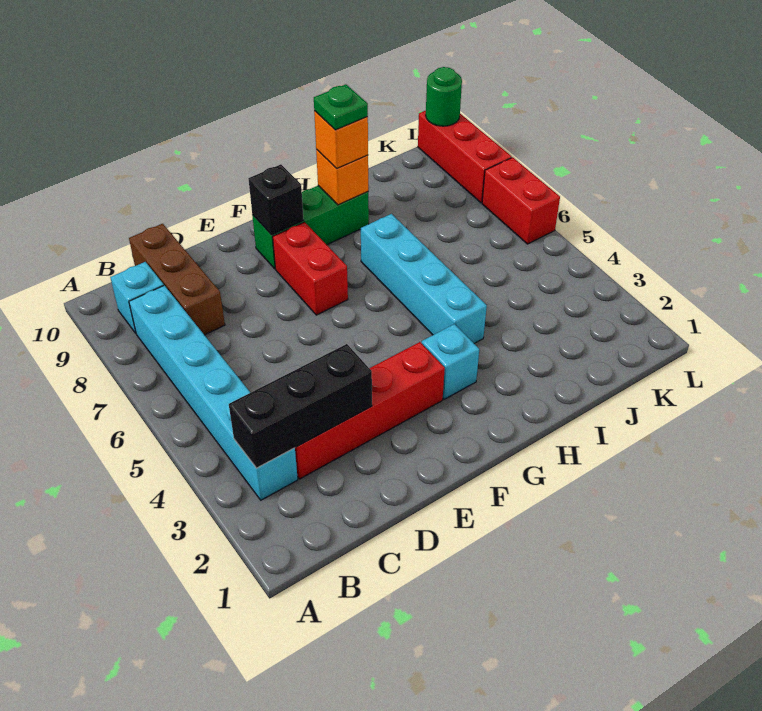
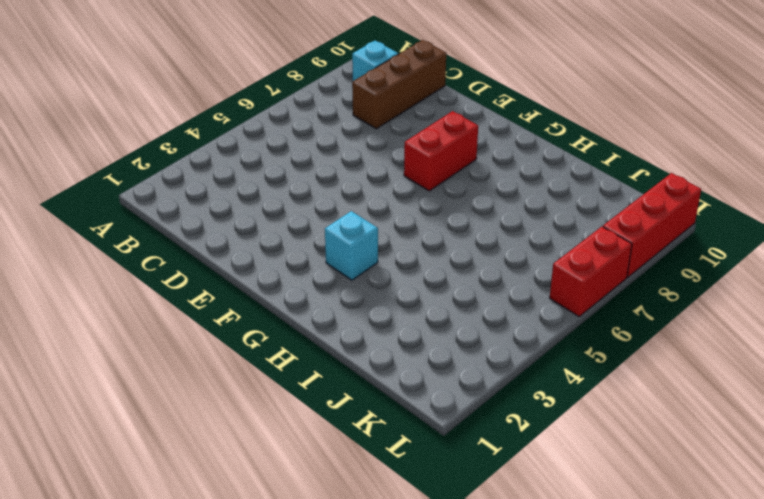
none -> cyan brick B3:B8 level 1
none -> red brick C3:F3 level 1
none -> green brick F9:H9 level 1

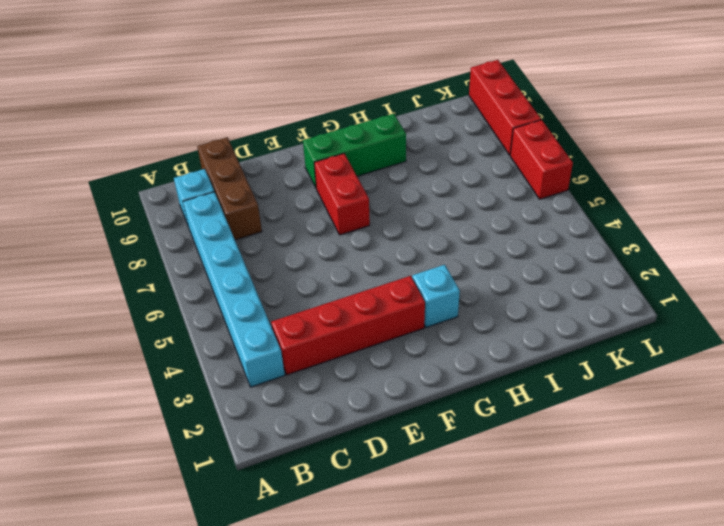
none -> cyan brick H4:H7 level 1
none -> black brick B3:D3 level 2
none -> black brick F9 level 2

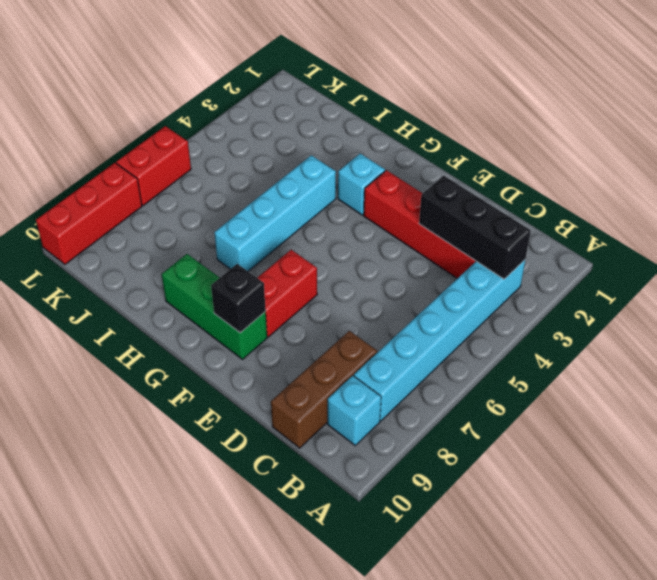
none -> orange brick H9 level 2
none -> green round brick L10 level 2
none -> orange brick H9 level 3

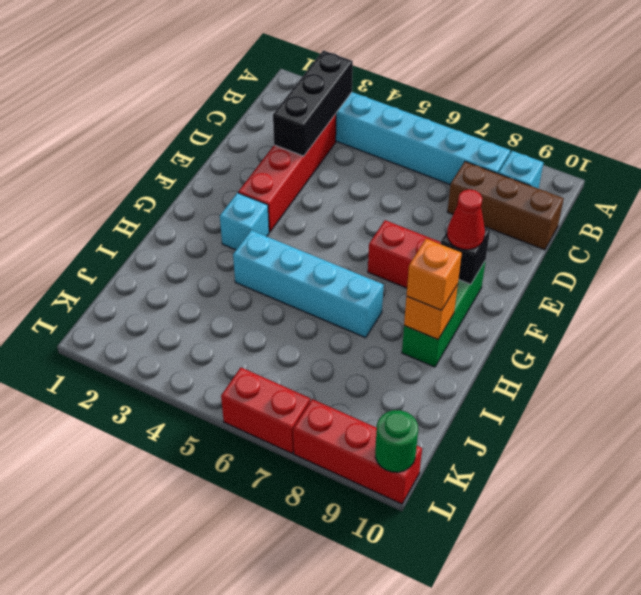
red cone F9 level 3 -> none
none -> green plate H9 level 4

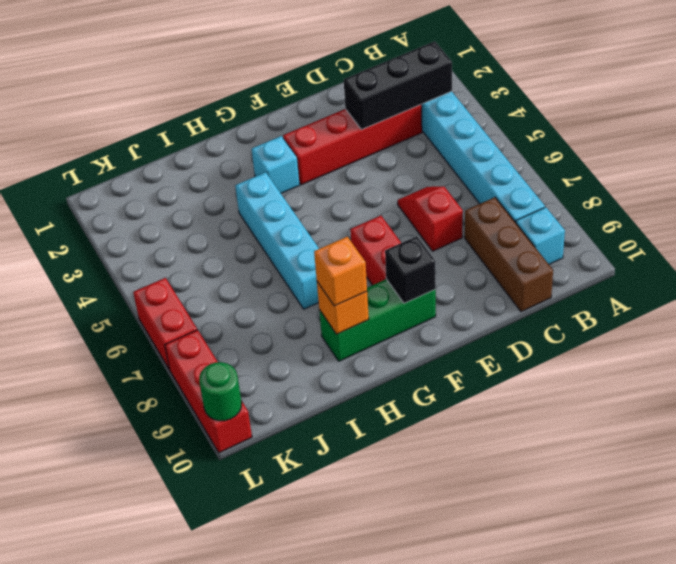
red slope D6:D7 level 1 top 7 -> none
none -> green plate H9 level 4

